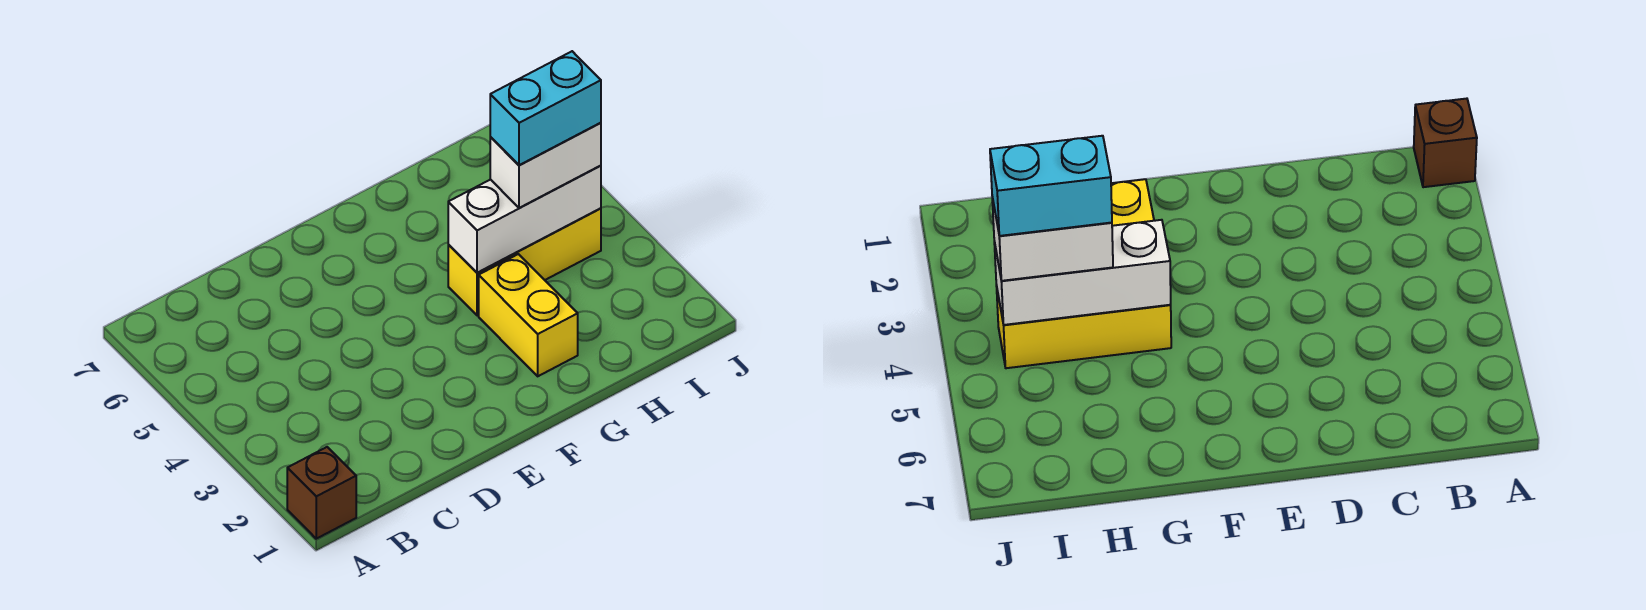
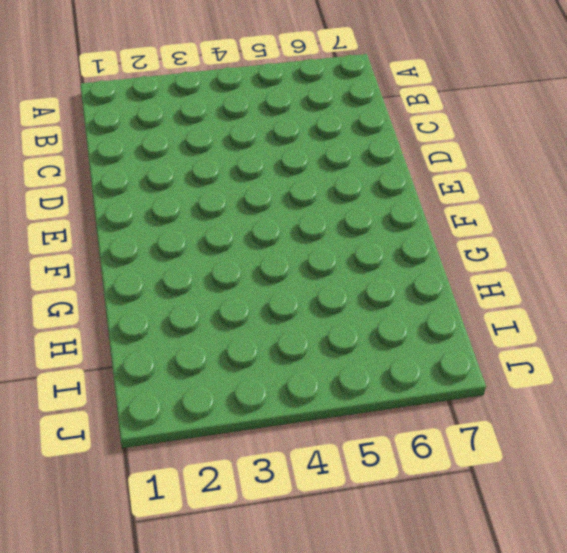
none -> brown brick A1 level 1
none -> yellow brick G2:G3 level 1

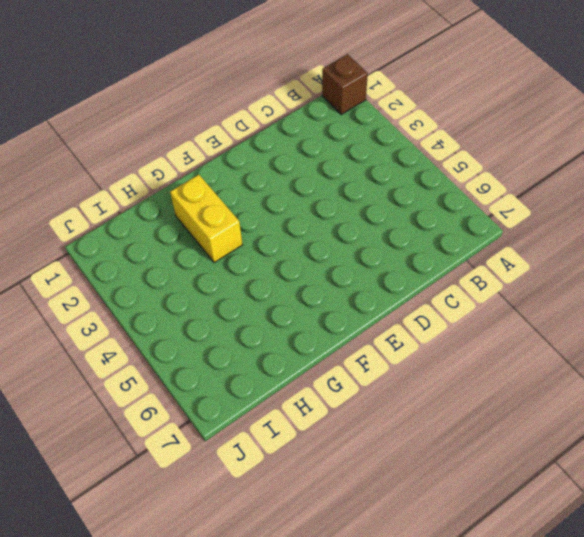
none -> yellow brick G4:I4 level 1
none -> white brick G4:I4 level 2

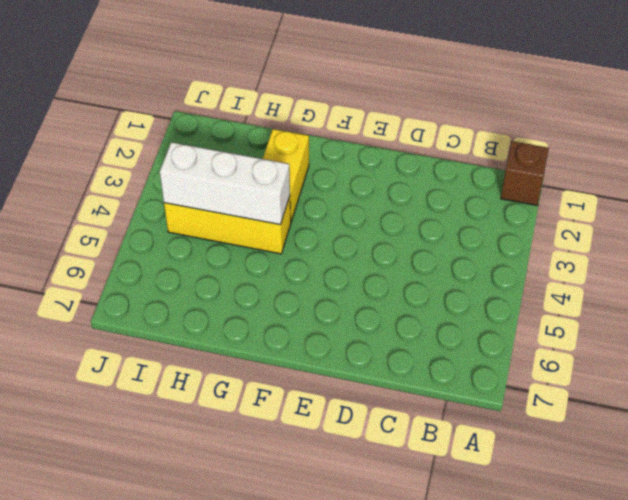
none -> white brick H4:I4 level 3
none -> cyan brick H4:I4 level 4

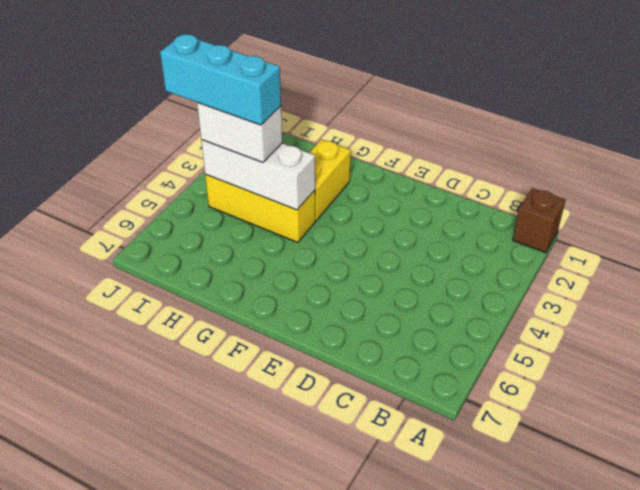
cyan brick H4:J4 level 4 -> cyan brick H4:I4 level 4

